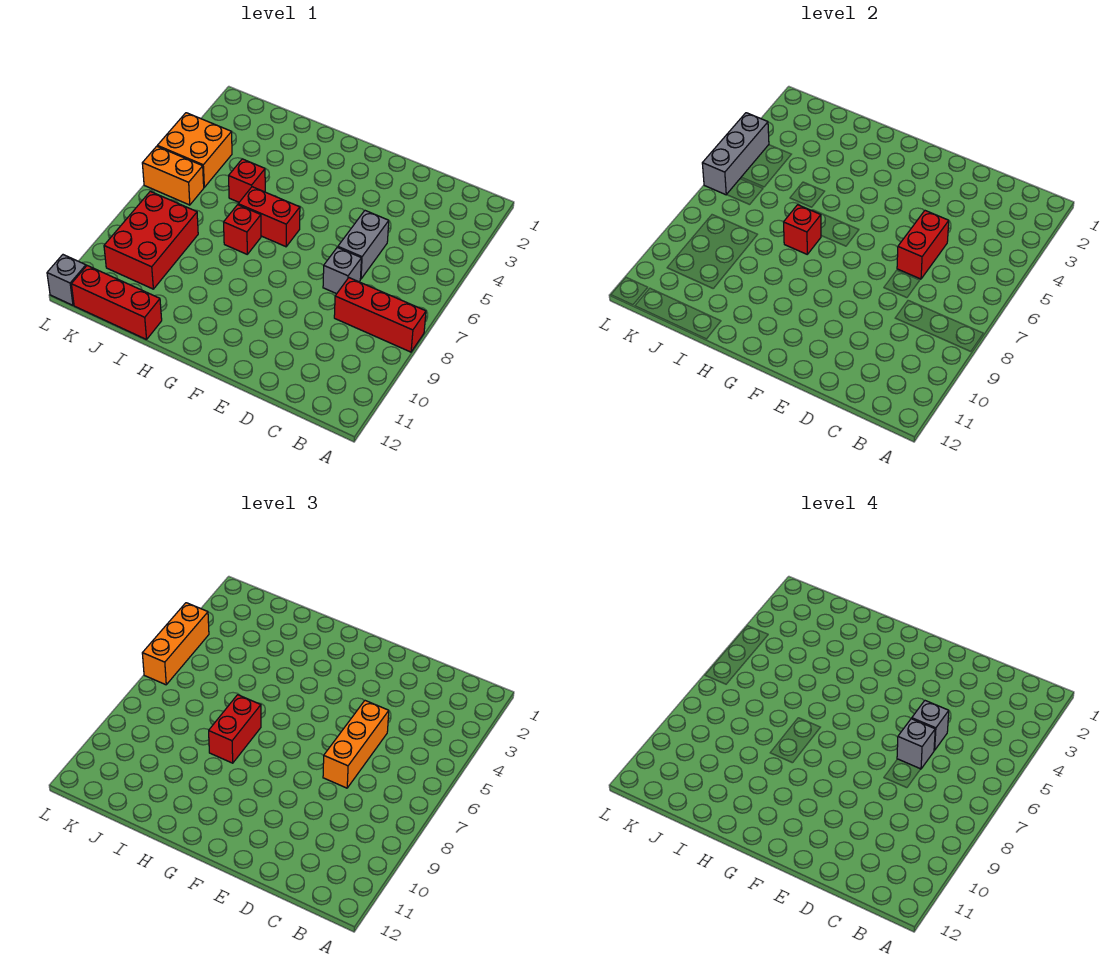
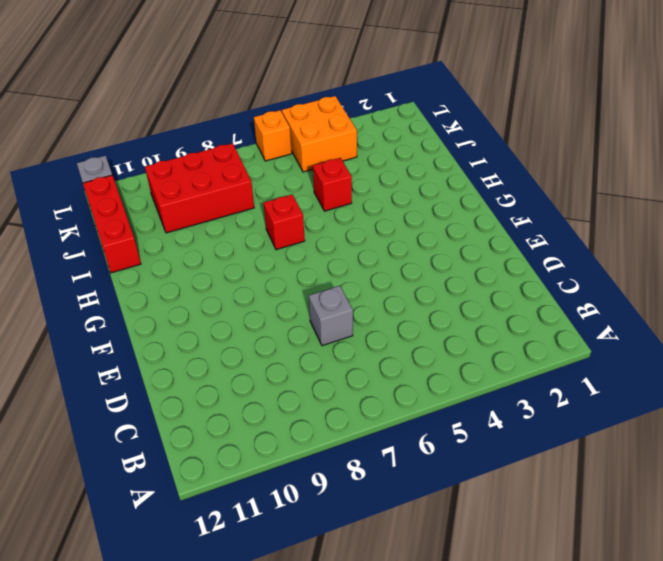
orange brick L6 level 1 -> orange brick K6:L6 level 1
none -> red brick A8:C8 level 1
none -> grey brick D5:D6 level 1
none -> red brick G6:H6 level 1

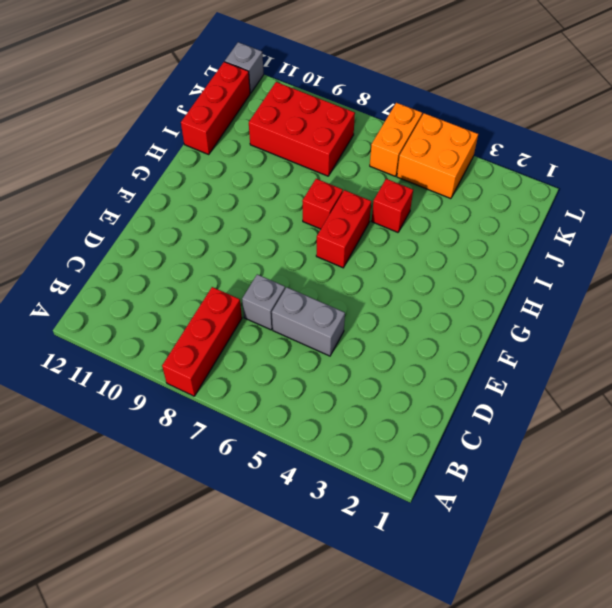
none -> red brick D5:D6 level 2
none -> red brick H7 level 2
none -> grey brick L4:L6 level 2

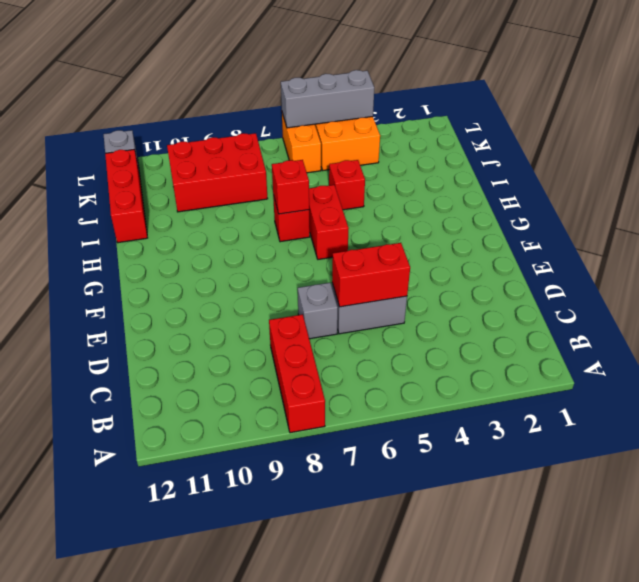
none -> orange brick D5:D7 level 3
none -> red brick H7:H8 level 3
none -> orange brick L4:L6 level 3

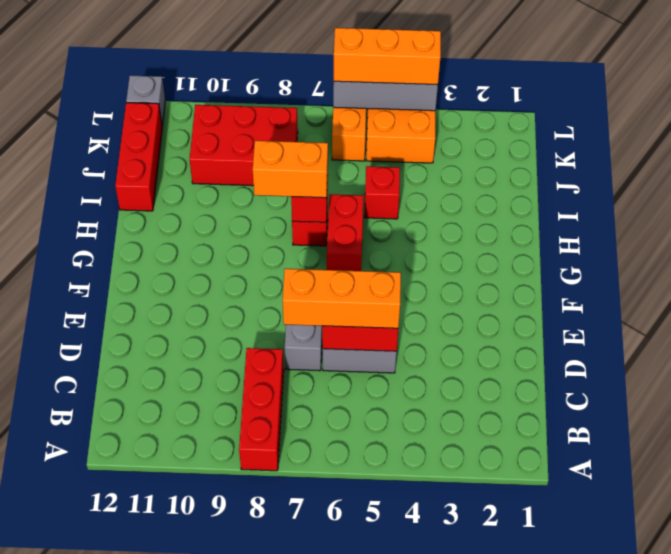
orange brick H7:H8 level 3 -> red brick H7:H8 level 3
none -> grey brick D5 level 4
none -> grey brick D6 level 4

